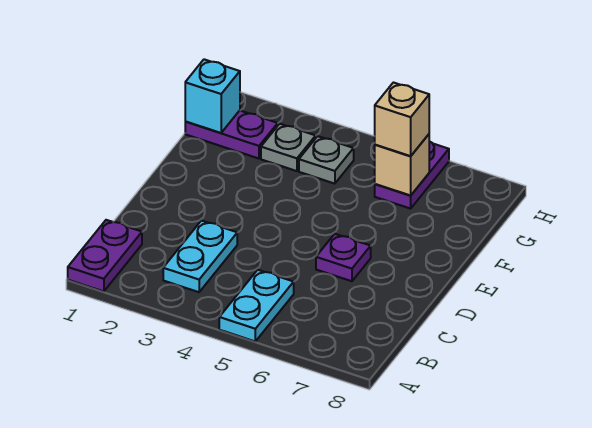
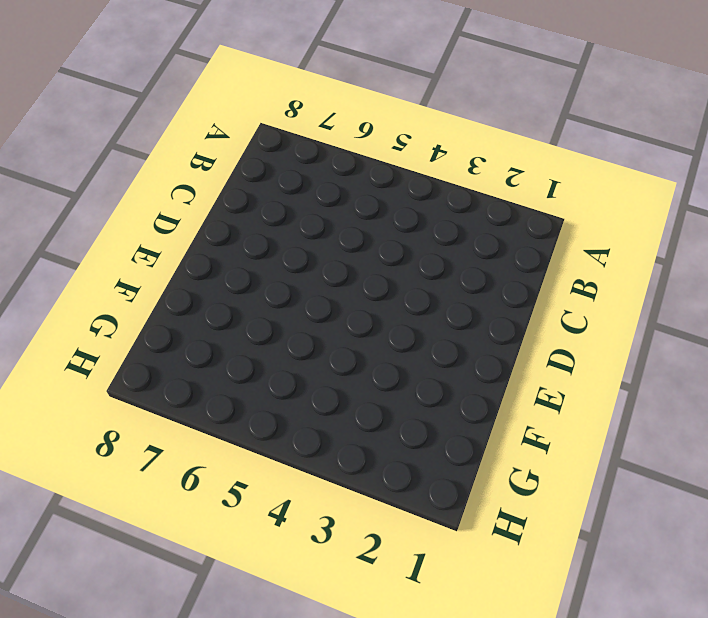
none -> purple plate A1:B1 level 1
none -> cyan plate A5:B5 level 1

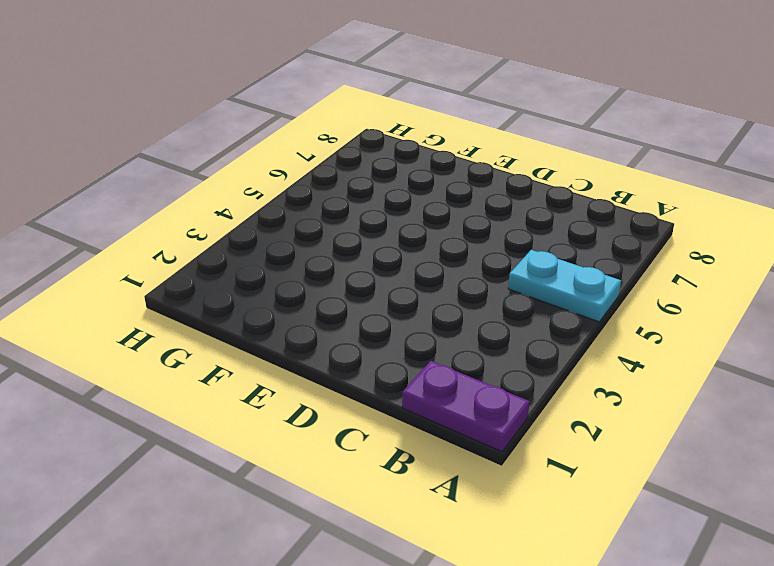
none -> cyan plate B3:C3 level 1
none -> purple plate D6 level 1

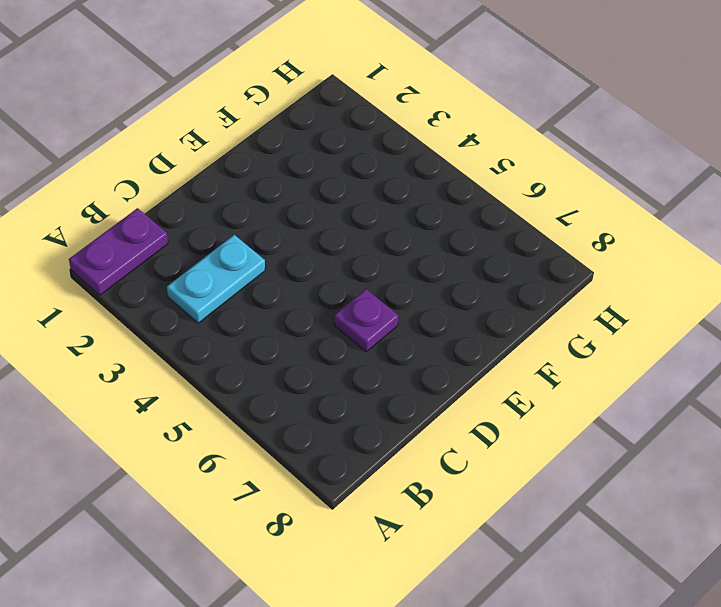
none -> cyan plate A5:B5 level 1
none -> purple plate G1:G2 level 1

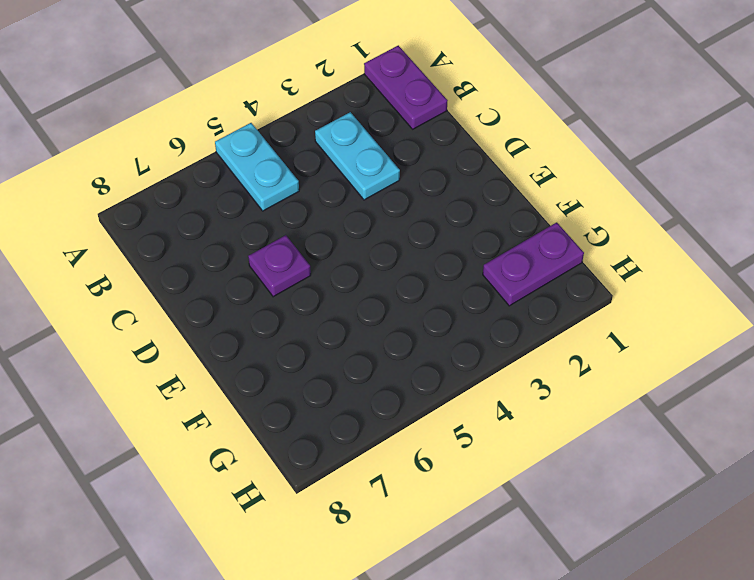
none -> grey plate G3 level 1
none -> grey plate G4 level 1

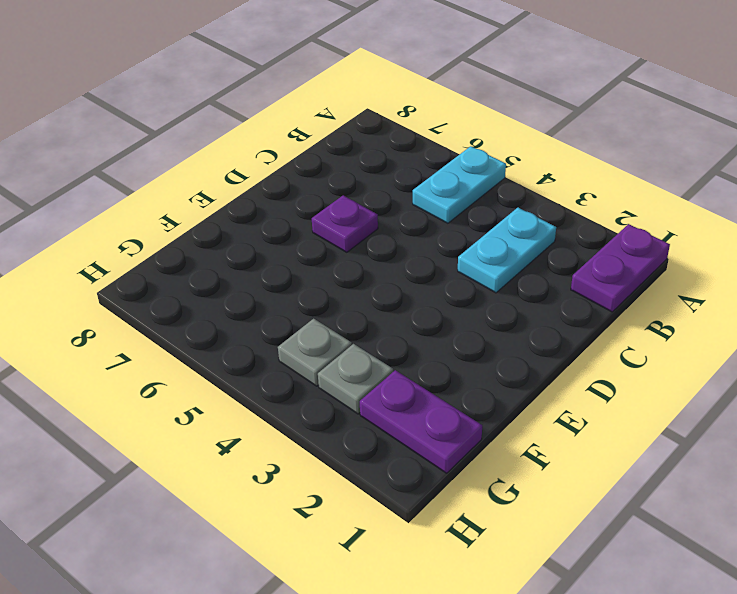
none -> purple plate G6:H6 level 1
none -> cyan brick G1 level 2

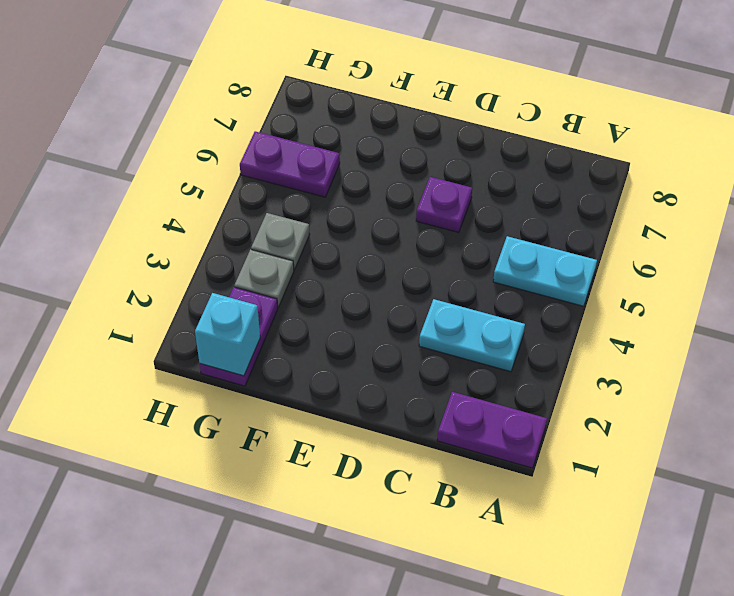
none -> tan brick G6 level 2
none -> tan brick G6 level 3

